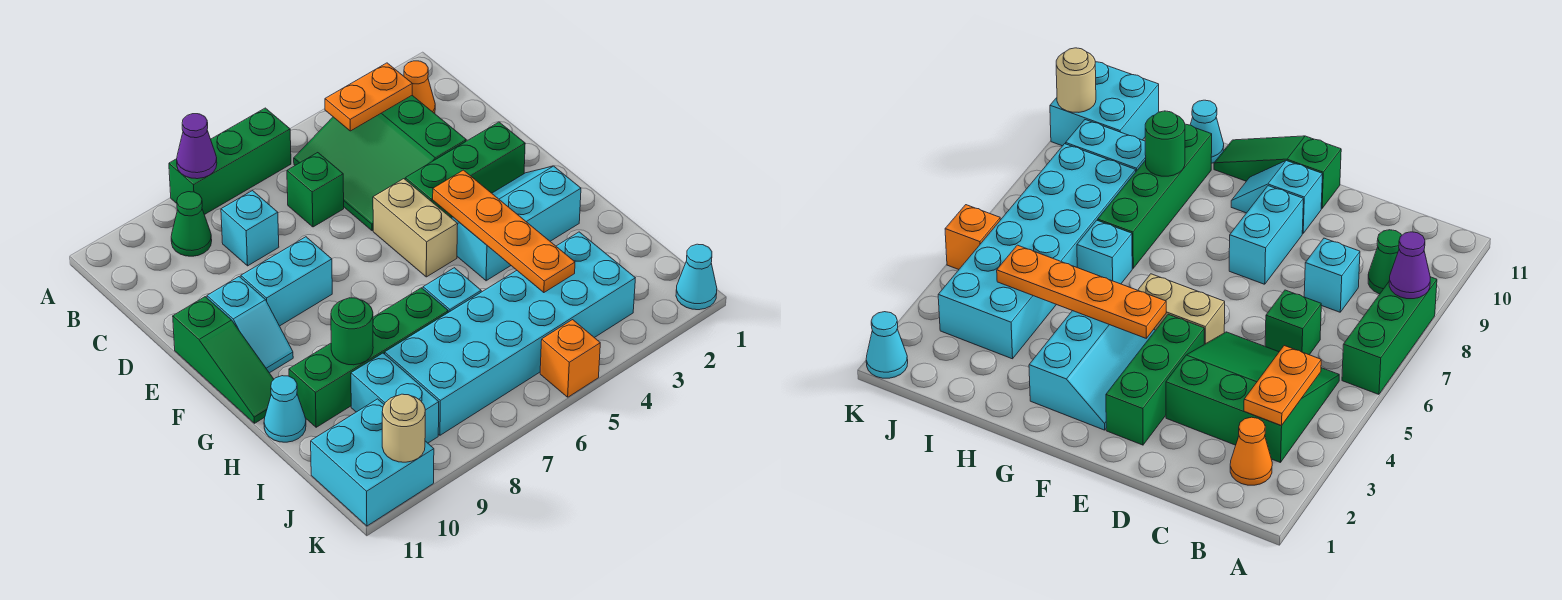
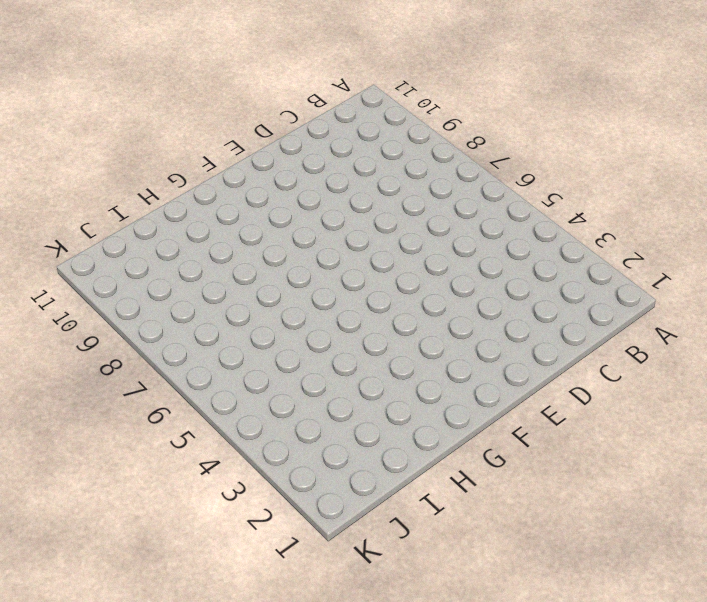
none -> green brick A6:A8 level 1
none -> orange cone B2 level 1
none -> green slope B3:D5 level 1 top 3

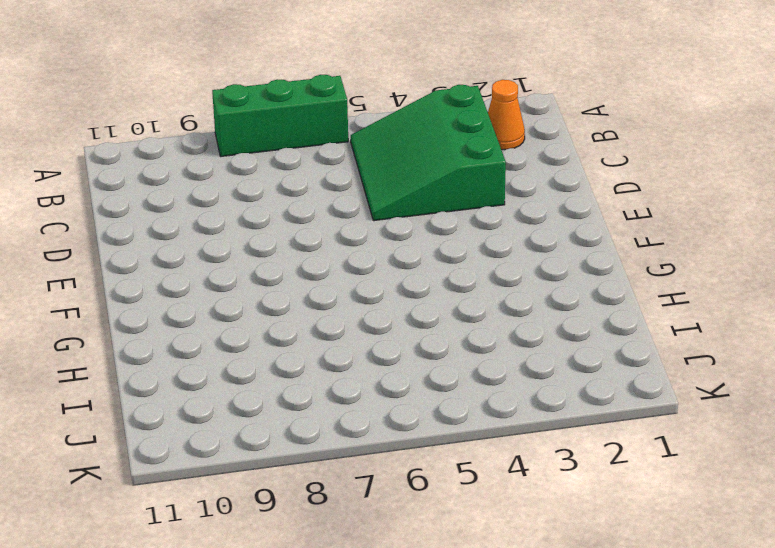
none -> green cone B9 level 1
none -> green brick C6 level 1
none -> cyan brick C8 level 1

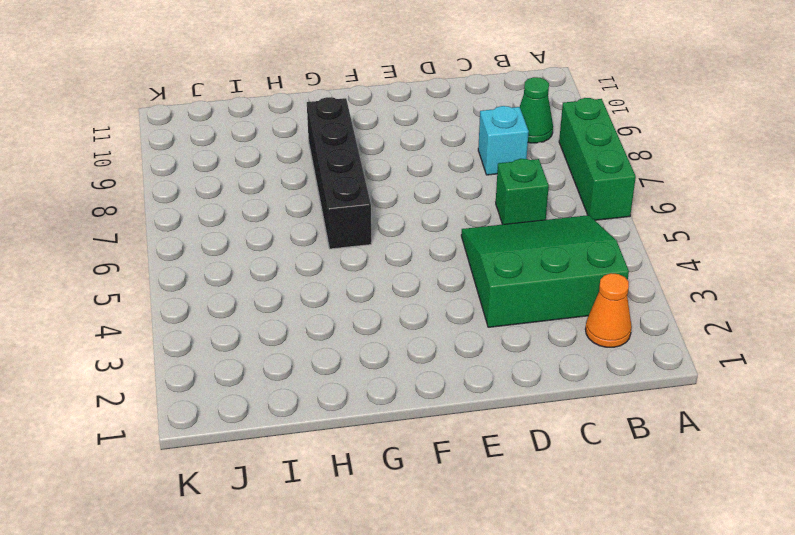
black brick G6:G9 level 1 -> none
none -> green brick E2:E4 level 1
none -> tan brick E5:F5 level 1
none -> cyan brick E8:E9 level 1

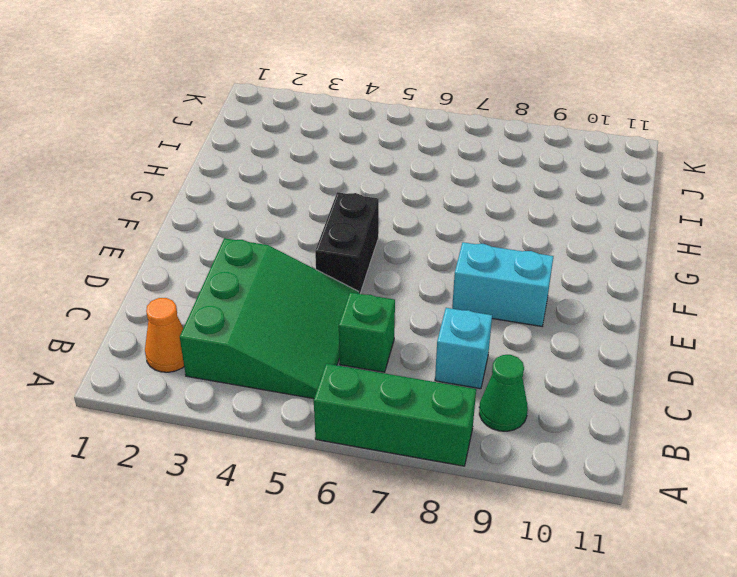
black brick E5:F5 level 1 -> tan brick E5:F5 level 1
none -> green brick E2:E4 level 1
none -> cyan slope E10:F10 level 1 top E
none -> green slope E11:G11 level 1 top E

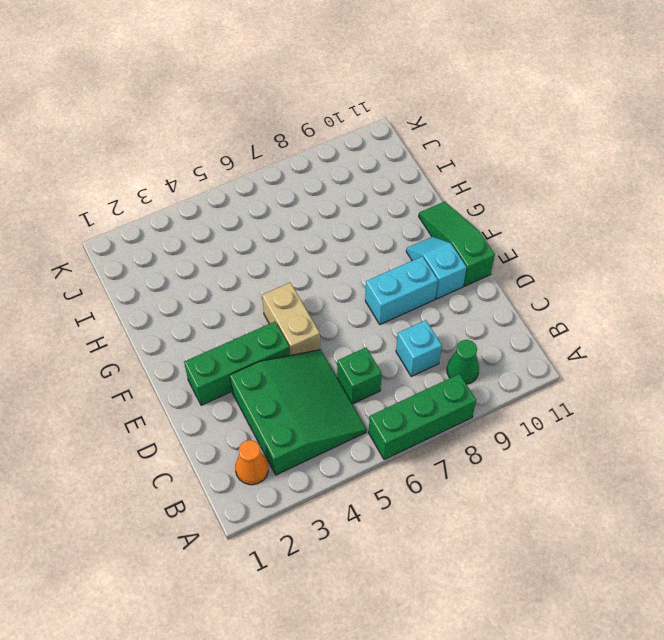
none -> cyan slope F2:G4 level 1 top G
none -> cyan brick H6 level 1
none -> green brick H7:H10 level 1

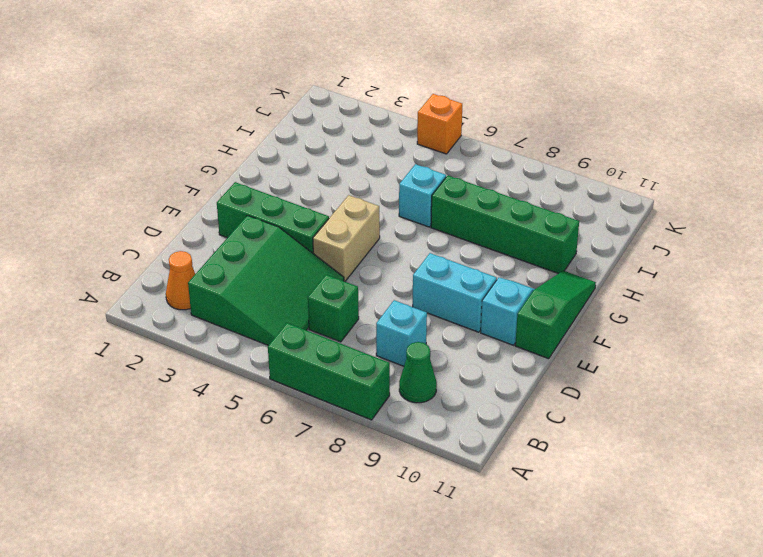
none -> cyan slope F2:G4 level 1 top G
none -> cyan cone H11 level 1
none -> cyan brick I3:J8 level 1

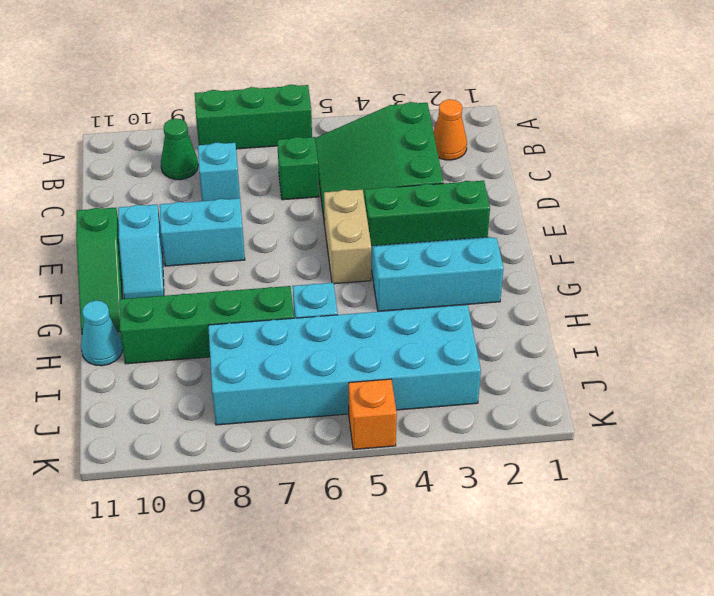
none -> cyan brick I9:J9 level 1
none -> cyan brick J10:K11 level 1
none -> cyan cone K1 level 1

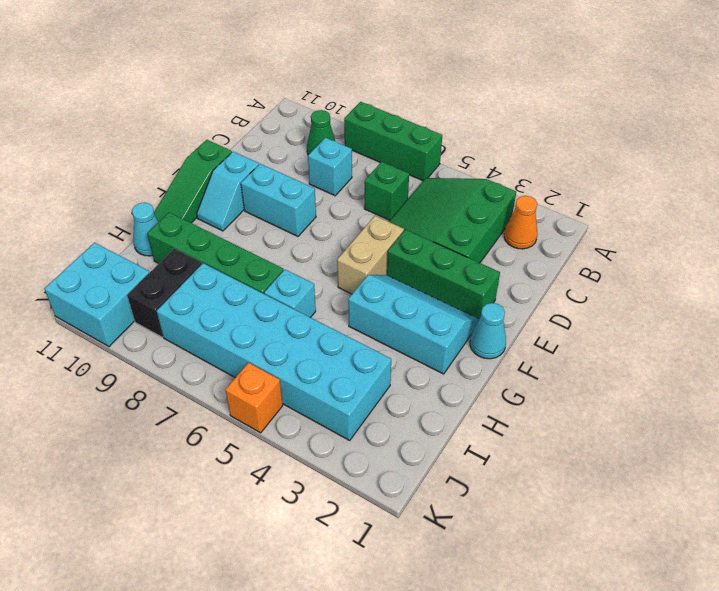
cyan cone F1 level 1 -> cyan cone K1 level 1
black brick I9:J9 level 1 -> cyan brick I9:J9 level 1
none -> purple cone A8 level 2
none -> orange plate B3:B4 level 2
none -> orange plate F4:I4 level 2

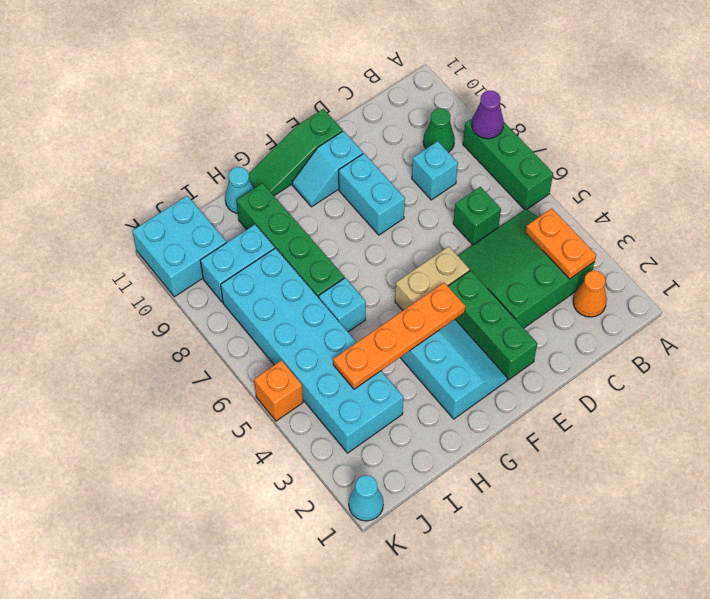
none -> green round brick H9 level 2
none -> tan round brick K10 level 2

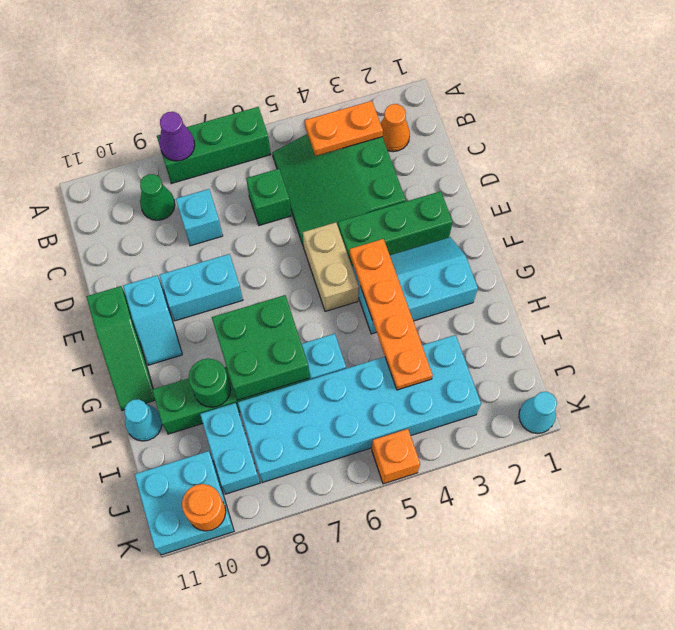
green brick G7:H8 level 2 -> none
orange round brick K10 level 2 -> tan round brick K10 level 2

